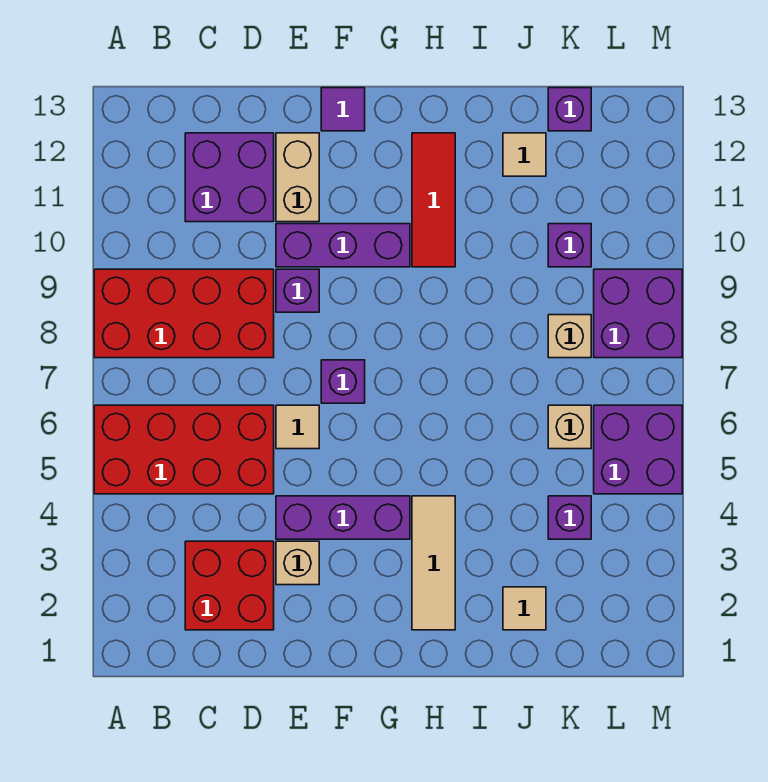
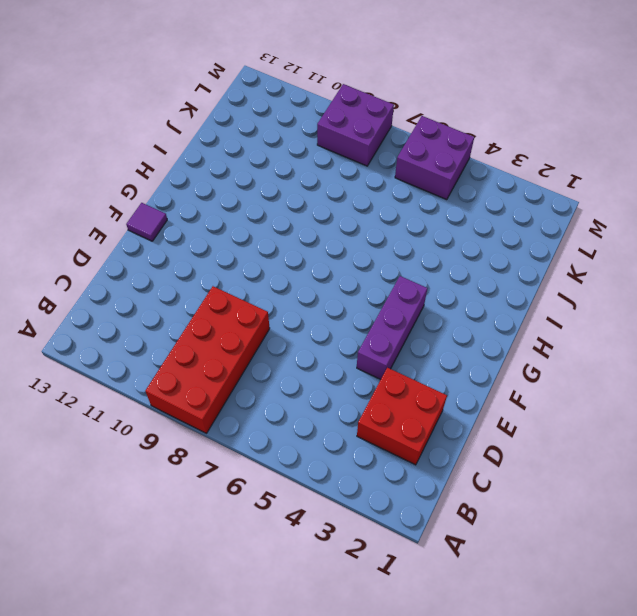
none -> red brick A5:D6 level 1
none -> purple brick C11:D12 level 1
none -> tan brick E3 level 1

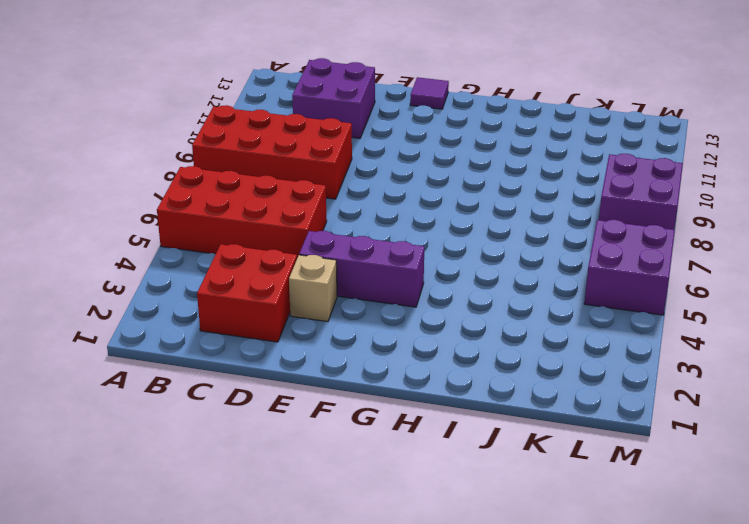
none -> tan tile E6 level 1
none -> purple brick E9 level 1
none -> purple brick E10:G10 level 1

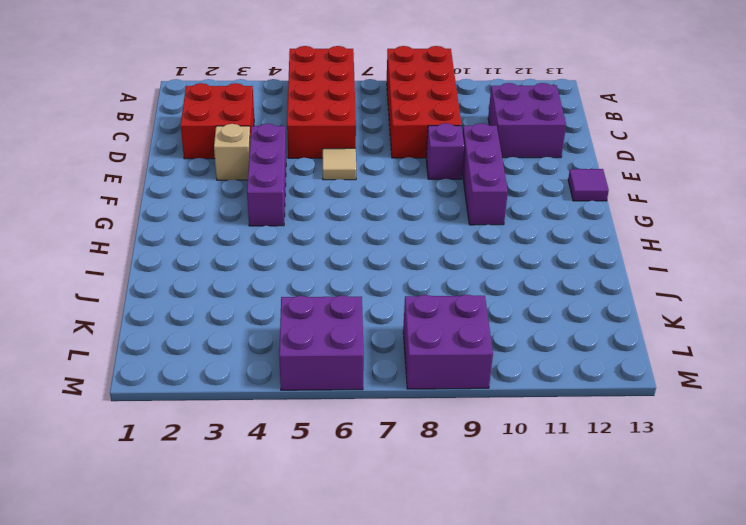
none -> tan brick E11:E12 level 1
none -> purple brick F7 level 1
none -> tan tile H2:H4 level 1

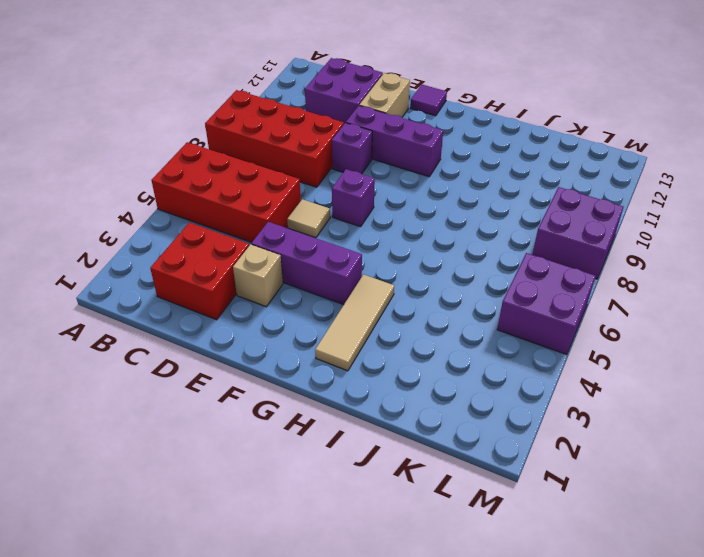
none -> red tile H10:H12 level 1
none -> tan tile J2 level 1
none -> tan tile J12 level 1

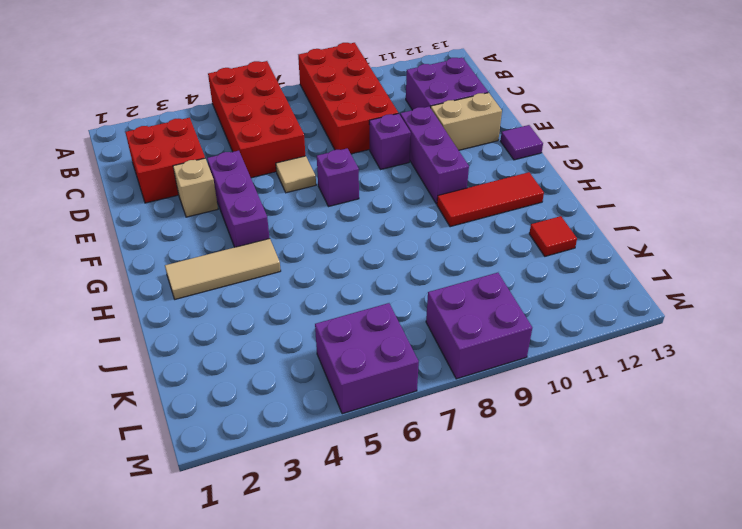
red tile J12 level 1 -> tan tile J12 level 1
none -> tan tile J2 level 1
none -> purple brick K4 level 1
none -> tan brick K6 level 1

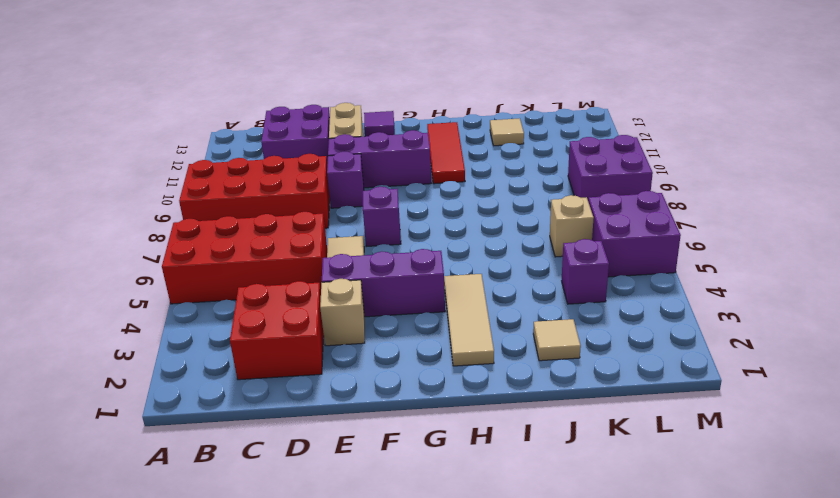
none -> tan brick K8 level 1
none -> purple brick K10 level 1
none -> purple brick K13 level 1

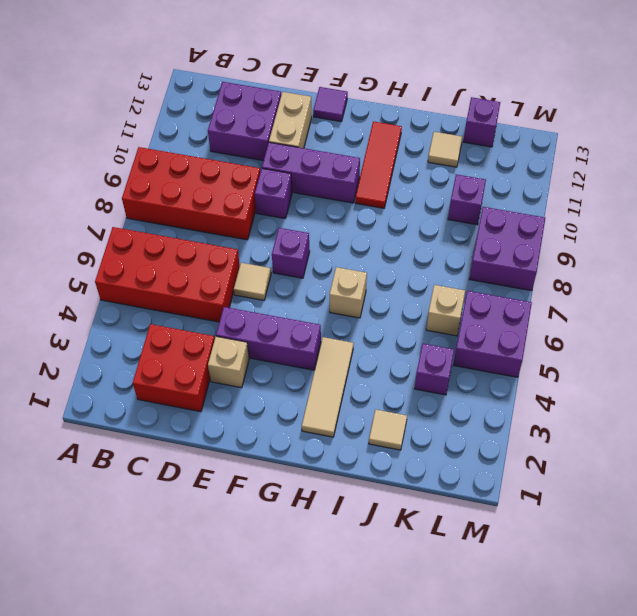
tan brick H6 level 1 -> tan brick K8 level 1

